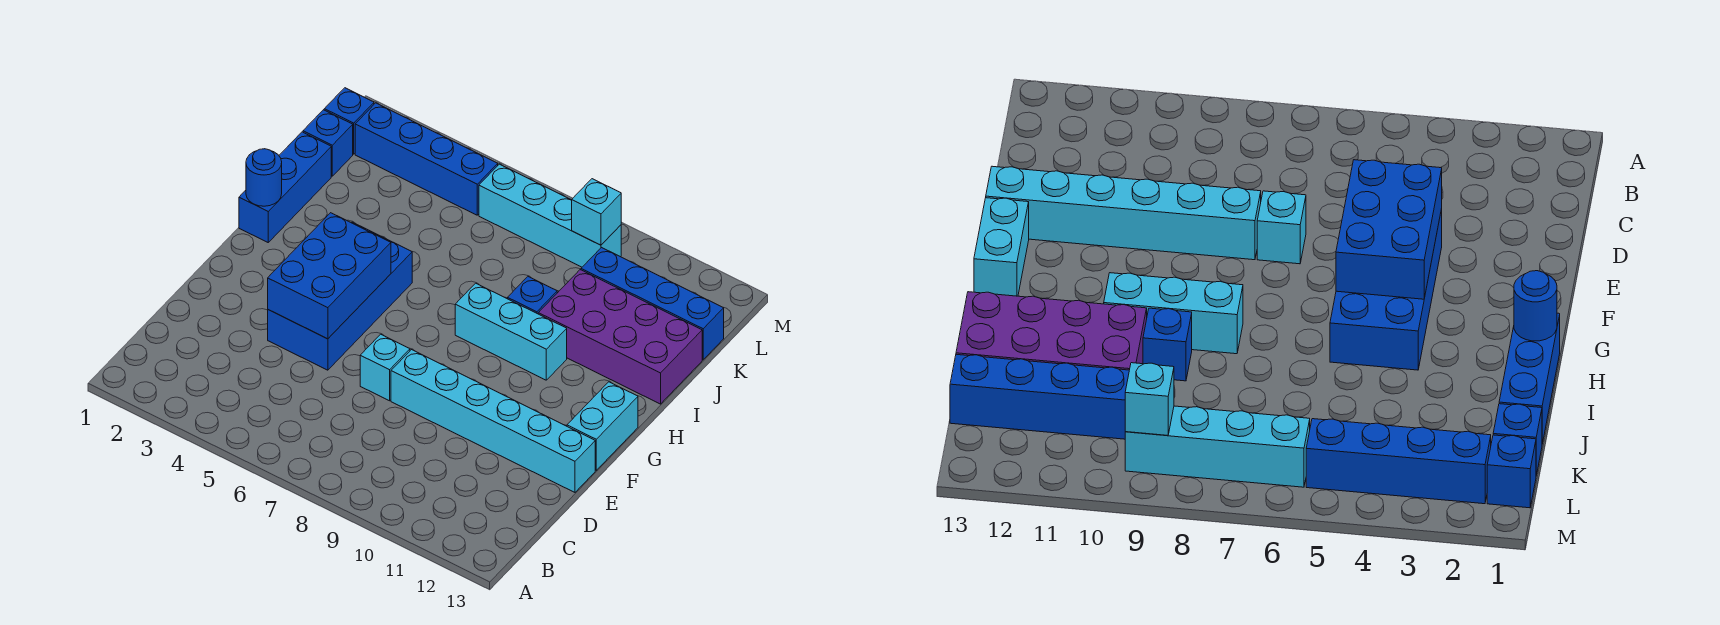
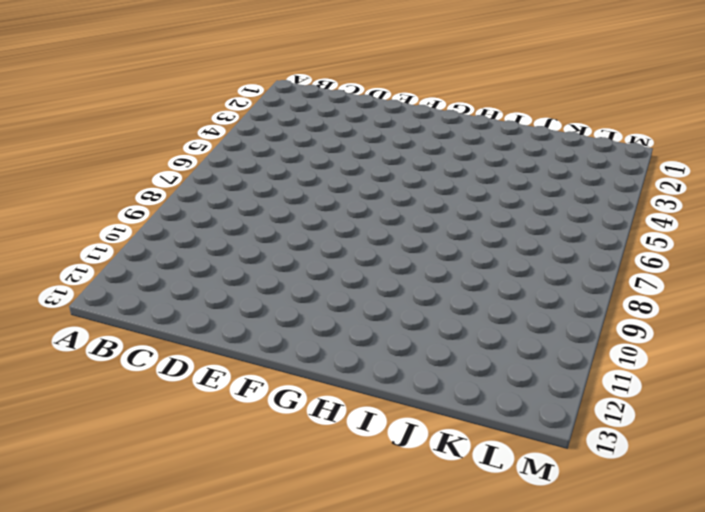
none -> blue brick E4:H5 level 1
none -> cyan brick E7 level 1
none -> cyan brick E8:E13 level 1

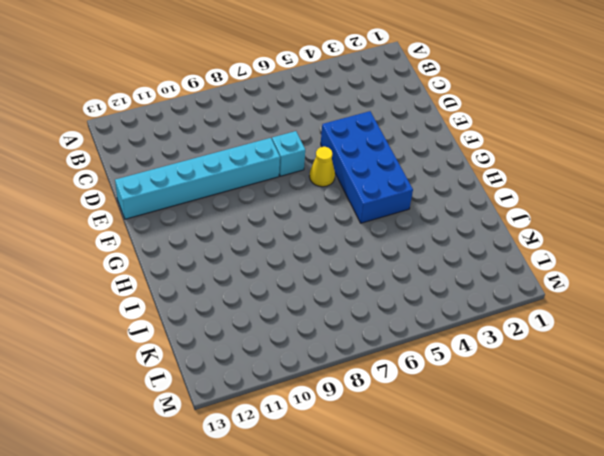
yellow cone F6 level 1 -> none
none -> cyan brick F13:G13 level 1
none -> blue brick H1:J1 level 1
none -> cyan brick H8:H10 level 1

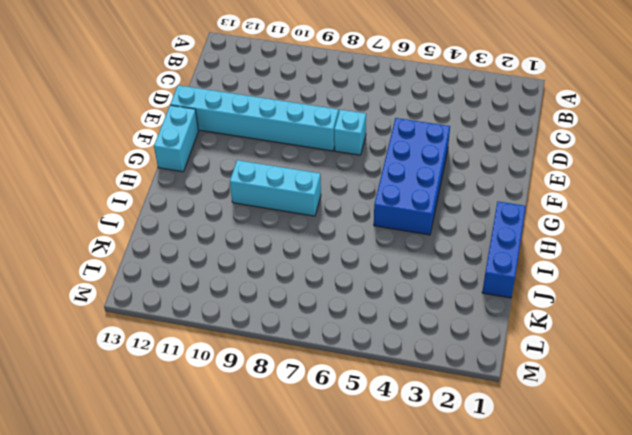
none -> blue brick I9 level 1
none -> purple brick I10:J13 level 1
none -> blue brick K1 level 1

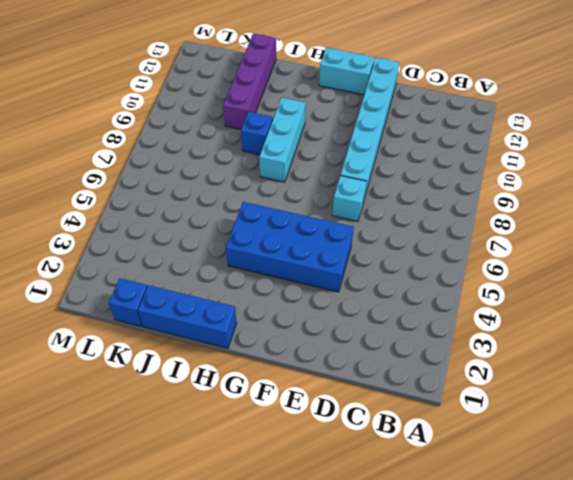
purple brick J10:J13 level 1 -> purple brick I10:J13 level 1
none -> blue brick K10:K13 level 1
none -> blue brick L1 level 1
none -> blue brick L2:L5 level 1

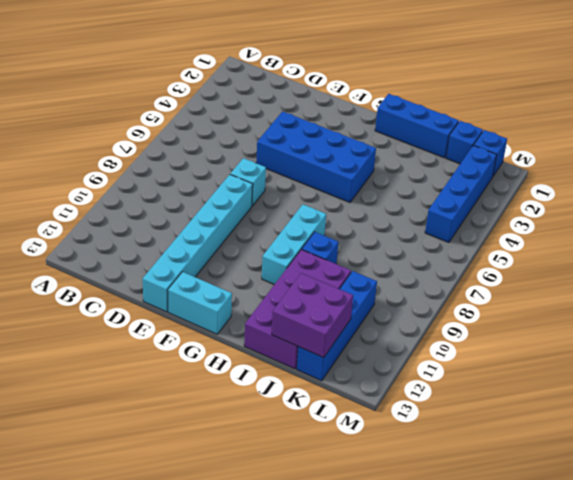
purple brick J12:K13 level 2 -> none
none -> cyan brick L6:L9 level 1
none -> blue brick E4:G5 level 2
none -> blue round brick H1 level 2

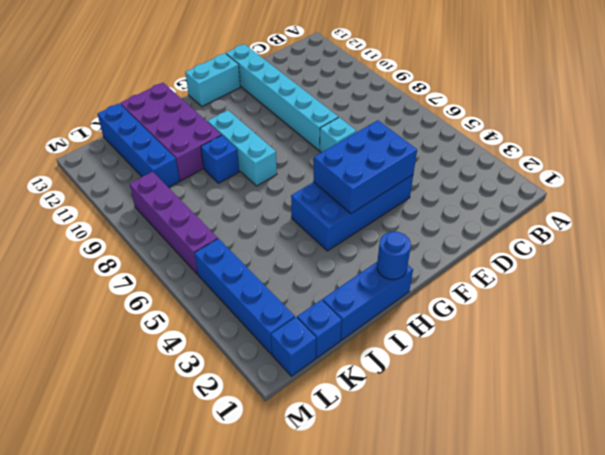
purple brick L6:L9 level 1 -> cyan brick L6:L9 level 1
none -> cyan brick L9 level 2

